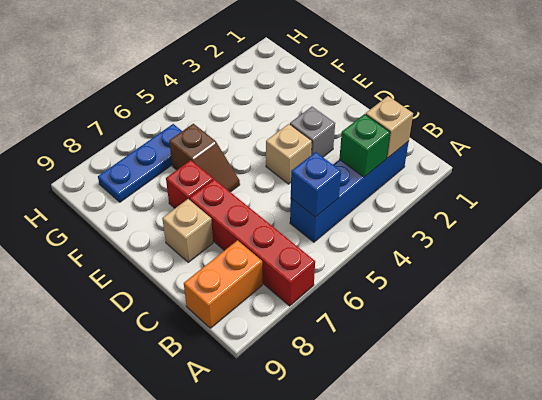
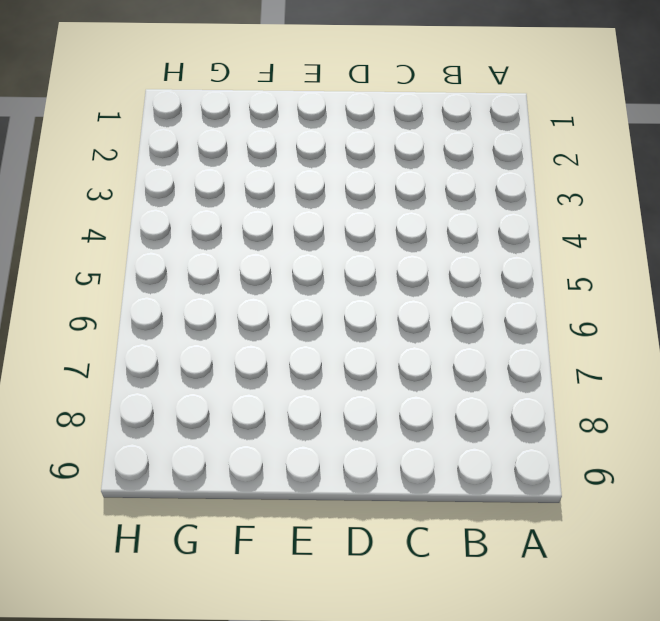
none -> red brick A7:D7 level 1
none -> blue brick B2:B5 level 1
none -> orange brick B8:B9 level 1

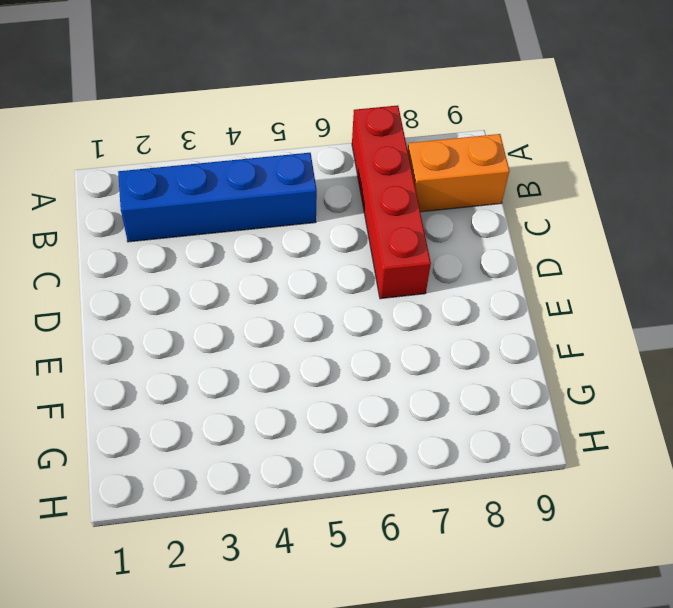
none -> grey brick D3 level 1
none -> tan brick D4 level 1
none -> tan brick D8 level 1

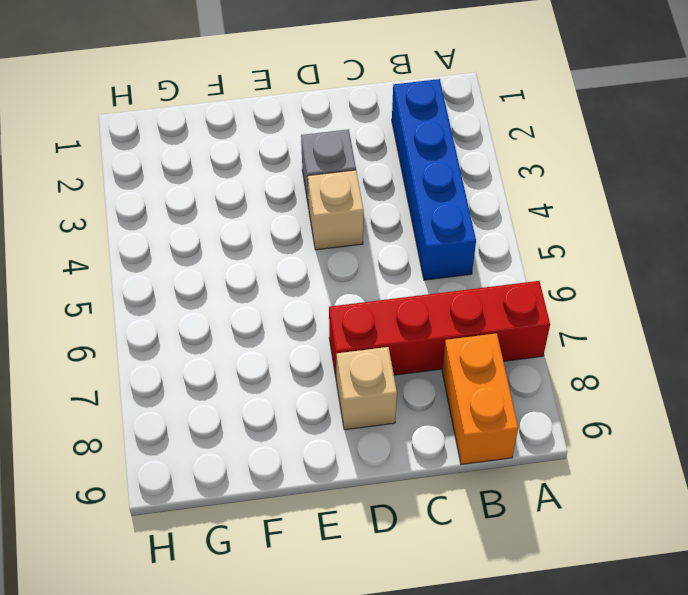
none -> brown slope E6:F6 level 1 top F
none -> red brick E7 level 1
none -> blue plate G6:G8 level 1

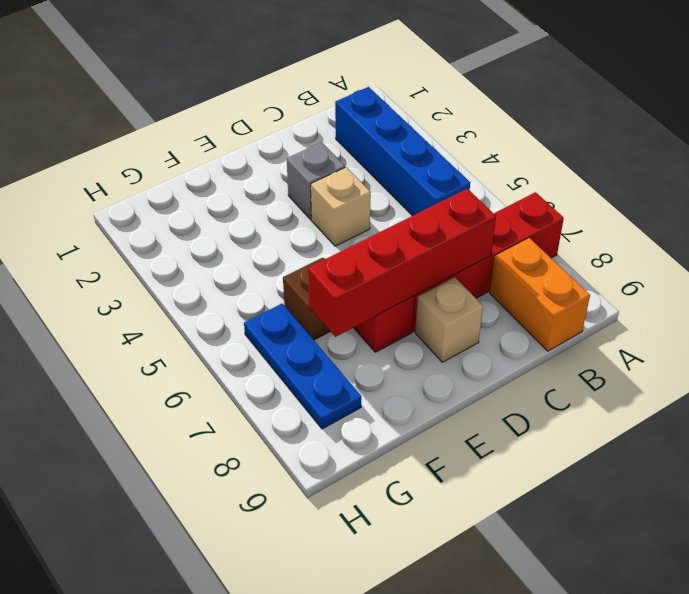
red brick C7:F7 level 2 -> none
none -> tan brick B2 level 2
none -> green brick B3 level 2
none -> blue brick B5 level 2

